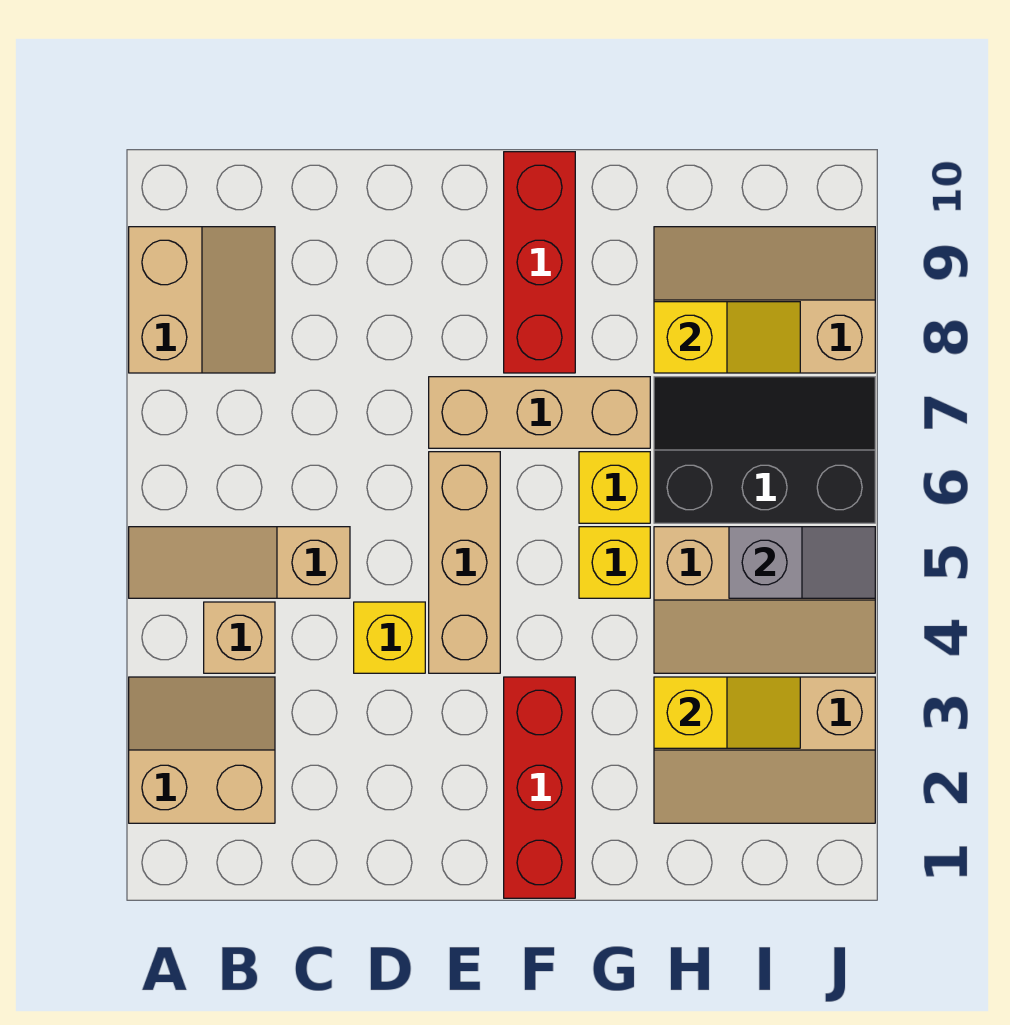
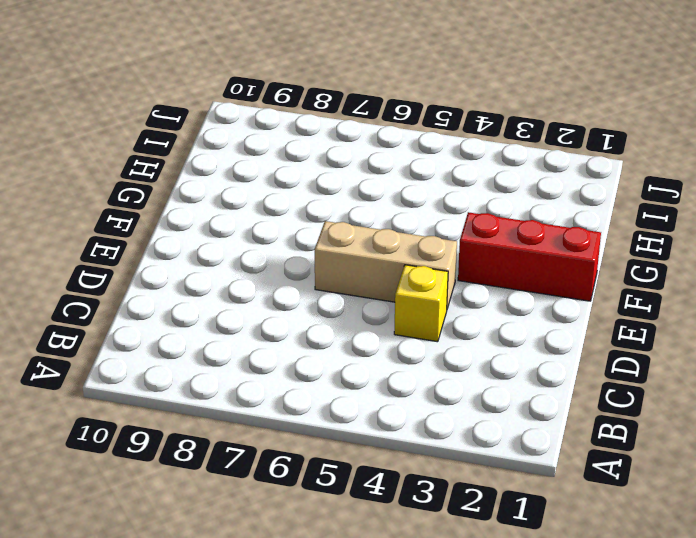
none -> tan slope A2:B3 level 1 top 2
none -> tan slope A5:C5 level 1 top C
none -> tan slope A8:B9 level 1 top A

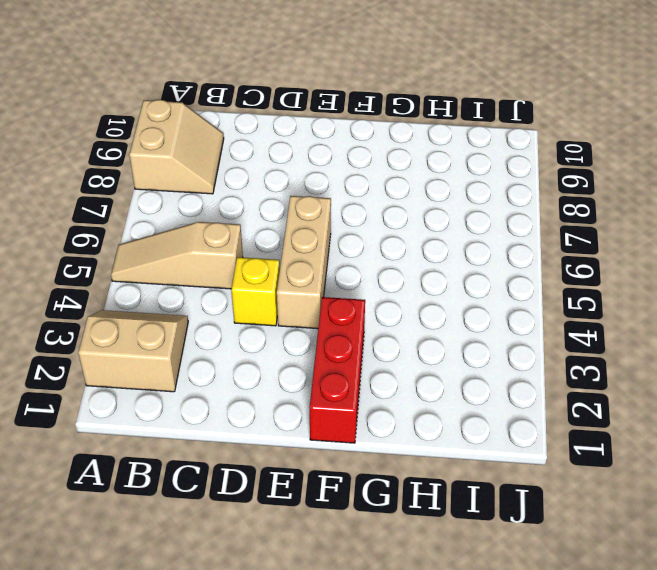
none -> tan brick B4 level 1
none -> tan brick E7:G7 level 1
none -> red brick F8:F10 level 1

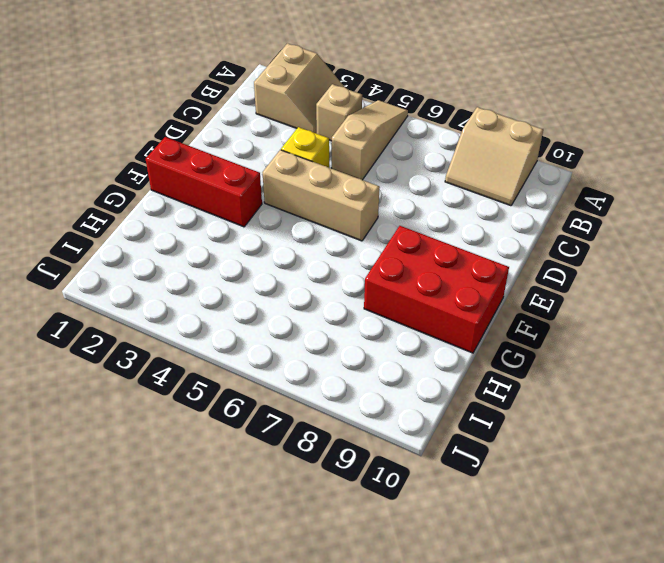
red brick F8:G10 level 1 -> red brick F8:F10 level 1
none -> tan brick E7:G7 level 1
none -> yellow brick G5 level 1
none -> yellow brick G6 level 1

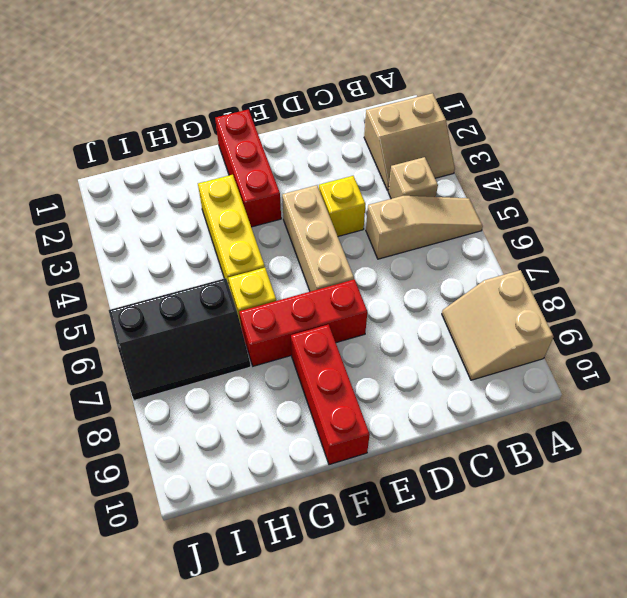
red brick E7:G7 level 1 -> tan brick E7:G7 level 1
yellow brick G3:G5 level 1 -> yellow brick G5 level 1
none -> tan slope H2:J3 level 1 top 3
none -> tan slope H4:J5 level 1 top 5
none -> tan slope H8:J9 level 1 top 8

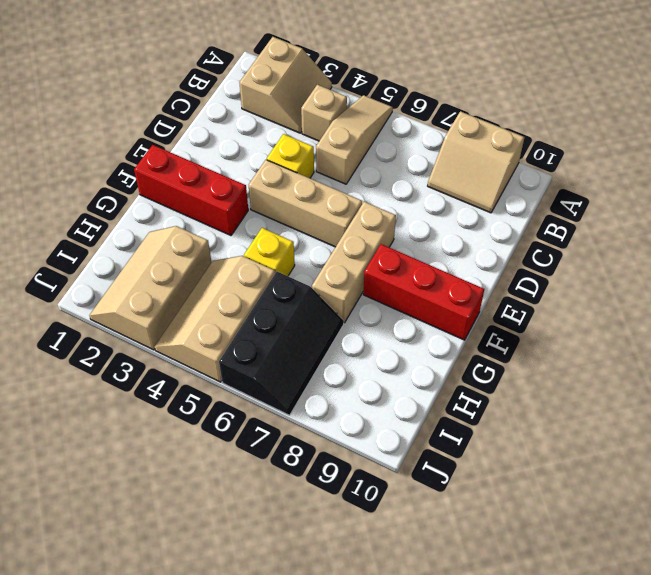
none -> yellow brick G6 level 1
none -> tan slope H8:J9 level 1 top 8
none -> yellow slope H3:I3 level 2 top H

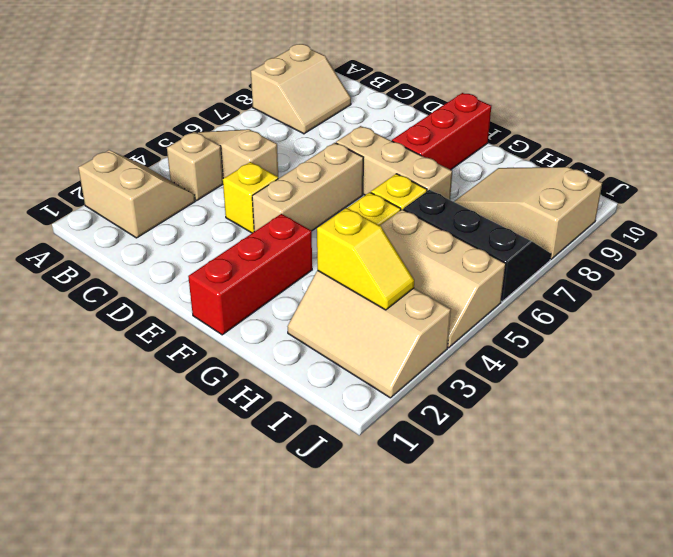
tan slope H8:J9 level 1 top J -> tan slope H8:J9 level 1 top 8
none -> yellow slope H8:I8 level 2 top H
none -> grey slope I5:J5 level 2 top I

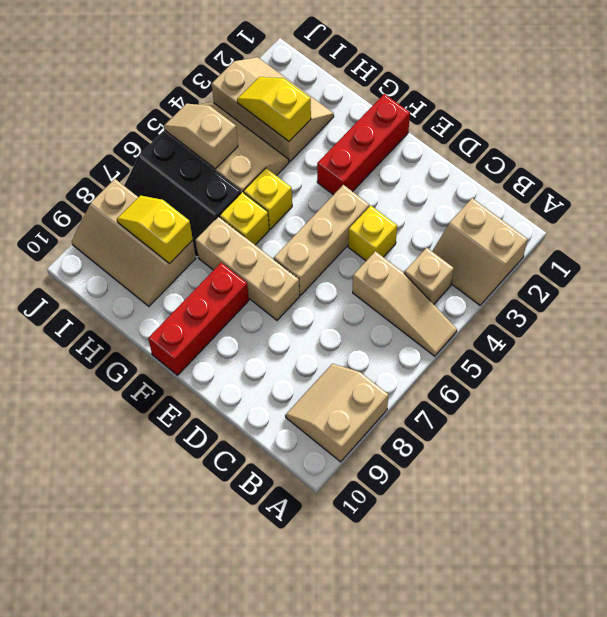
tan slope I5:J5 level 2 top I -> grey slope I5:J5 level 2 top I

